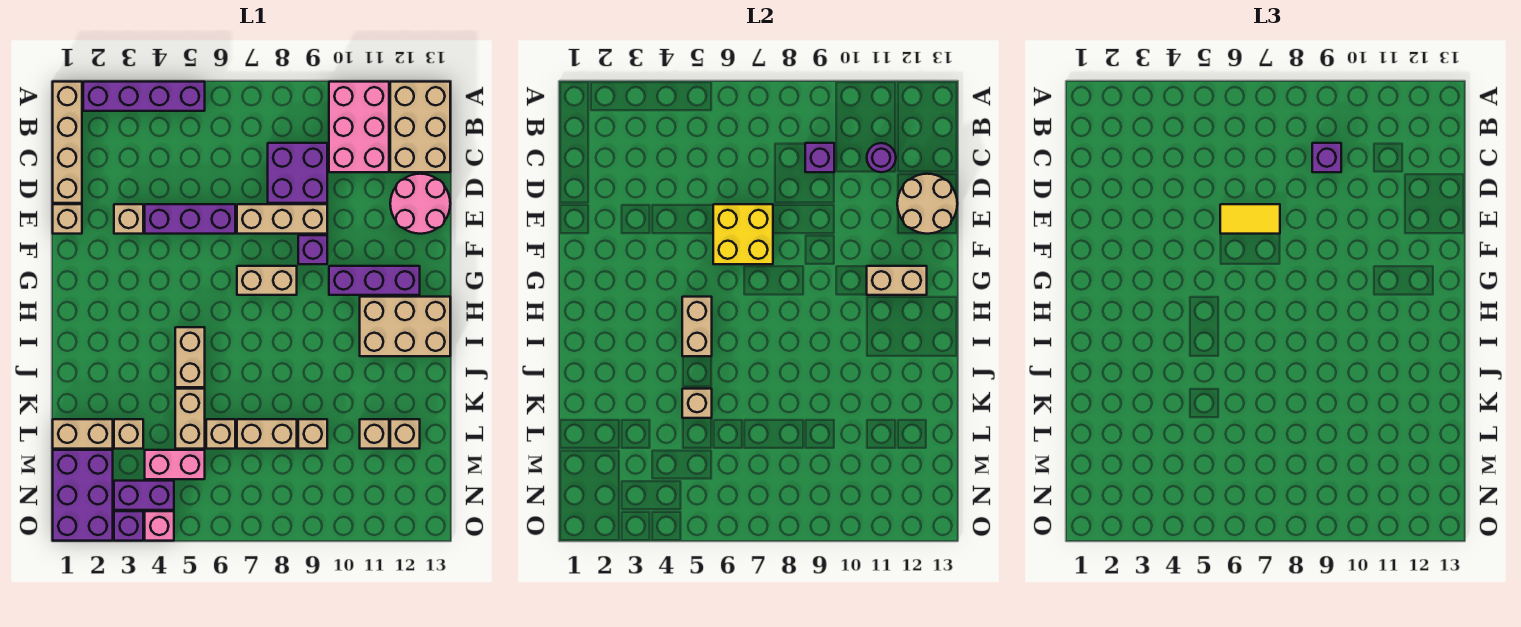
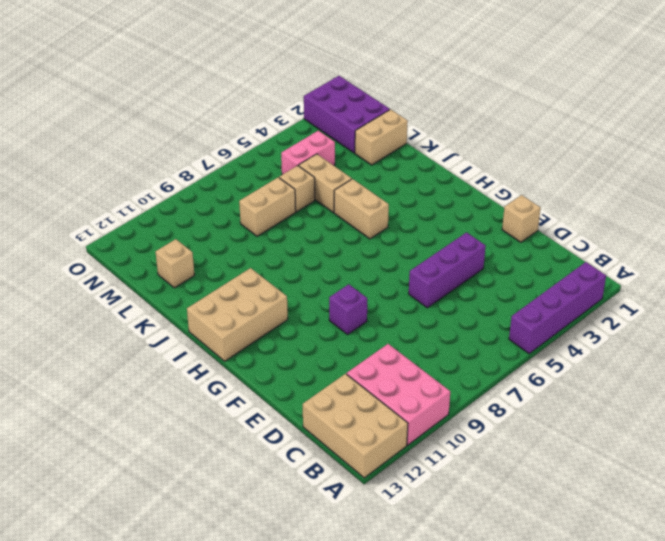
none -> tan brick A1:D1 level 1
none -> purple brick C8:D9 level 1
none -> pink round brick D12:E13 level 1
none -> tan brick E3 level 1

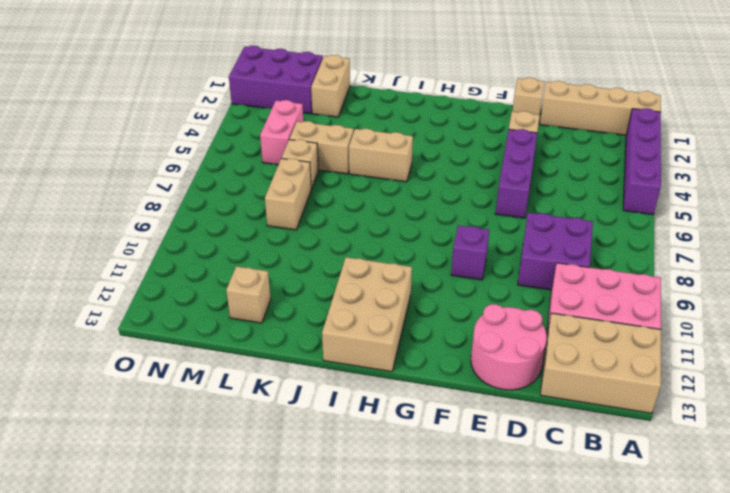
none -> tan brick E7:E9 level 1
none -> tan brick G7:G8 level 1
none -> purple brick G10:G12 level 1
none -> tan brick L3 level 1

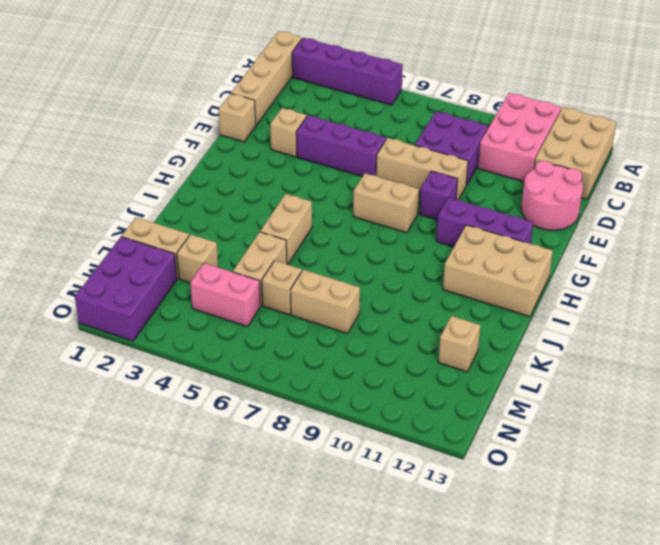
none -> tan brick L9 level 1
none -> tan brick L11 level 1
none -> purple brick N3:N4 level 1
none -> purple brick O3 level 1

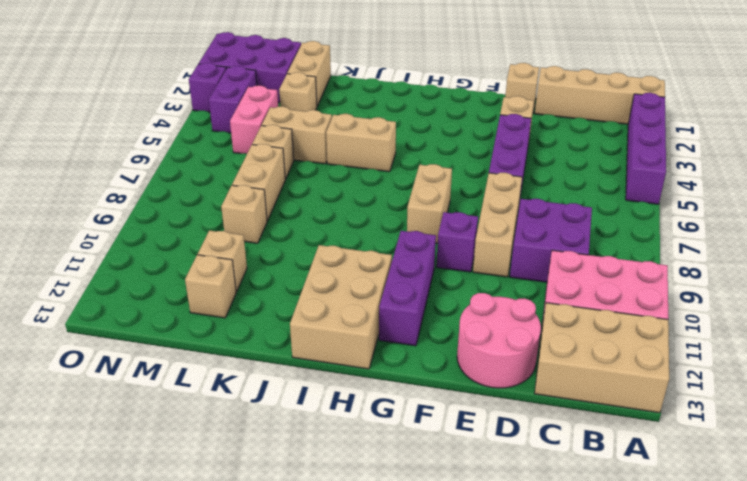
none -> pink brick O4 level 1
none -> purple brick C9 level 2
none -> purple round brick C11 level 2
none -> tan round brick D12:E13 level 2

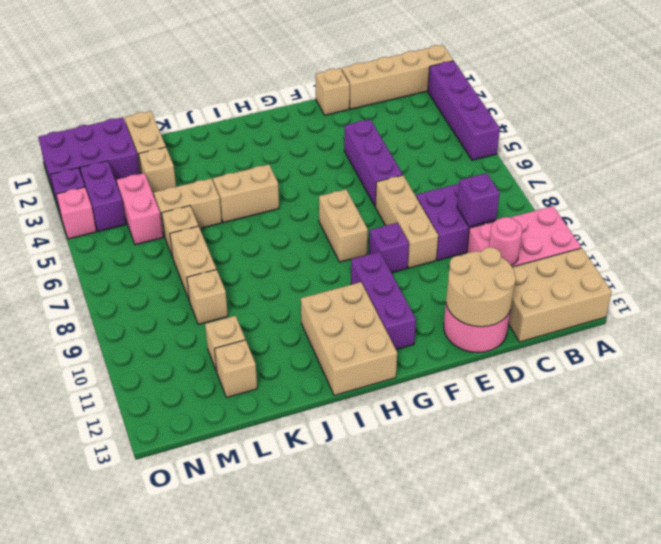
pink round brick C11 level 2 -> purple round brick C11 level 2
none -> tan brick E3 level 1
none -> yellow brick E6:F7 level 2
none -> tan brick G11:G12 level 2
none -> tan brick H5:I5 level 2

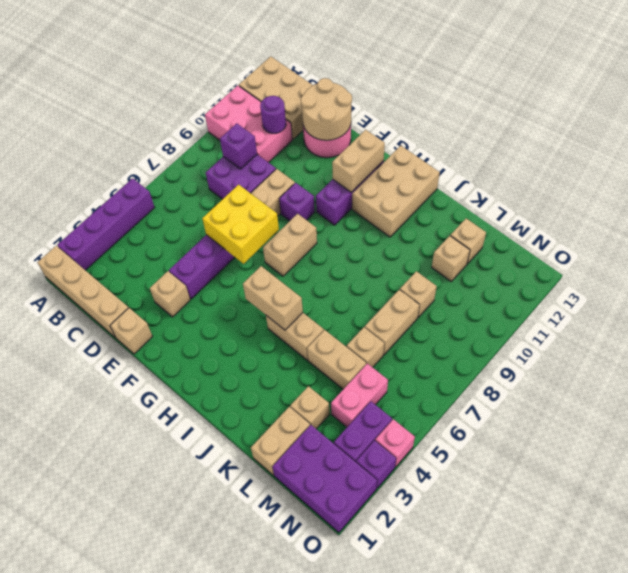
none -> tan brick K5 level 2
none -> purple brick C9 level 3
none -> yellow tile E6:E7 level 3

